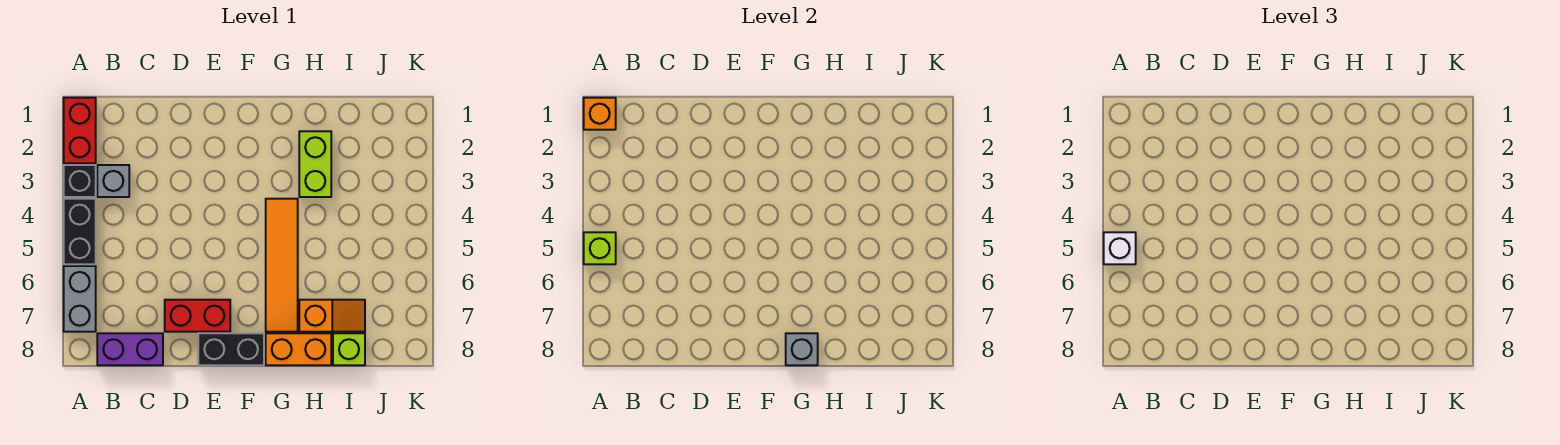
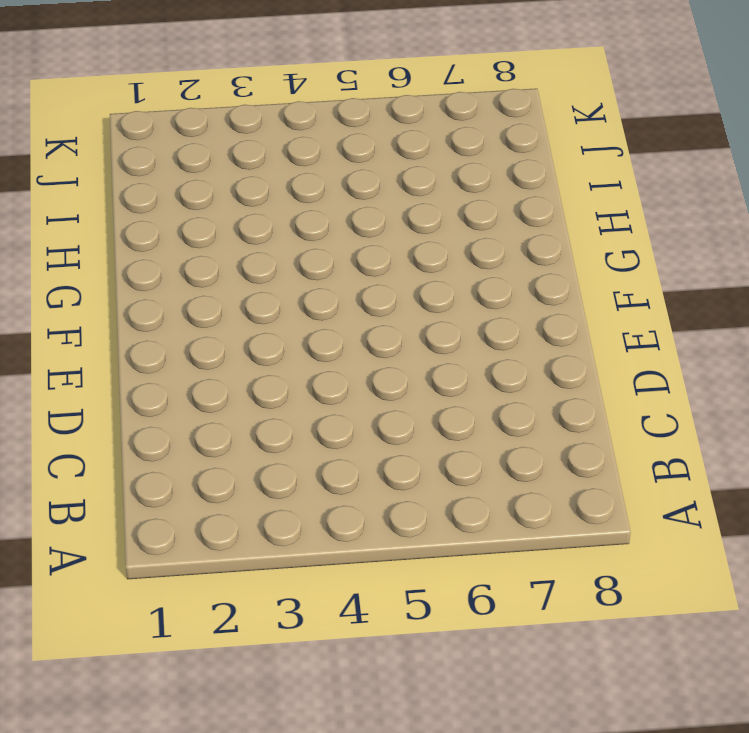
none -> red brick A1:A2 level 1
none -> black brick A3 level 1
none -> black brick A4:A5 level 1

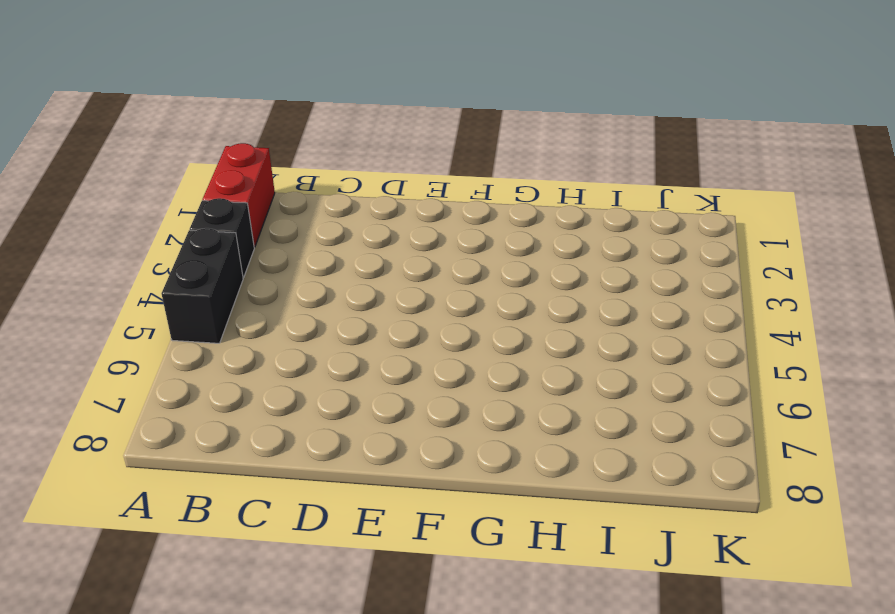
none -> grey brick A6:A7 level 1
none -> grey brick B3 level 1
none -> purple brick B8:C8 level 1

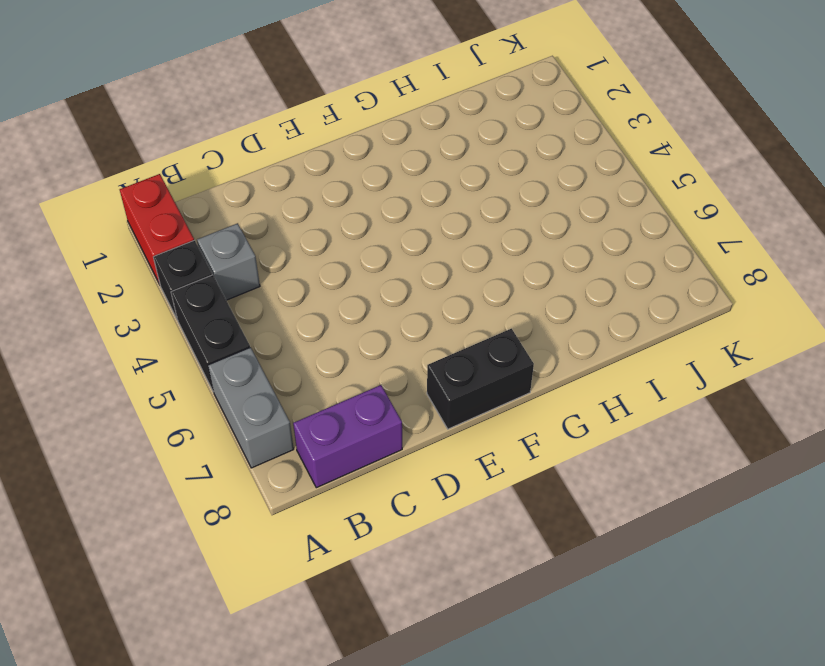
none -> red brick D7:E7 level 1
none -> orange tile G4:G7 level 1
none -> orange brick G8:H8 level 1

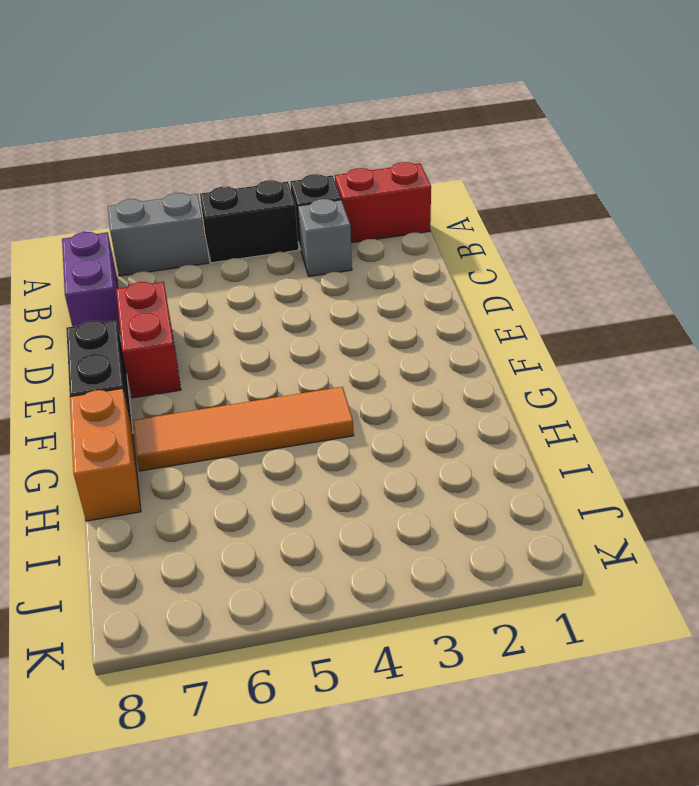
none -> lime brick H2:H3 level 1
none -> orange slope H7:I7 level 1 top H
none -> lime brick I8 level 1

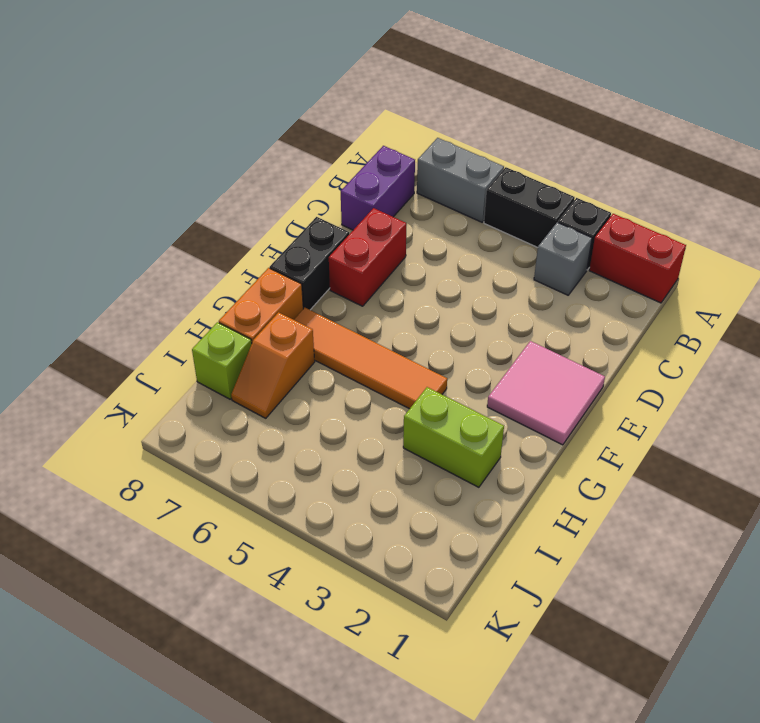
pink tile E1:F2 level 1 -> none
none -> orange brick A1 level 2
none -> lime brick A5 level 2
none -> grey brick G8 level 2

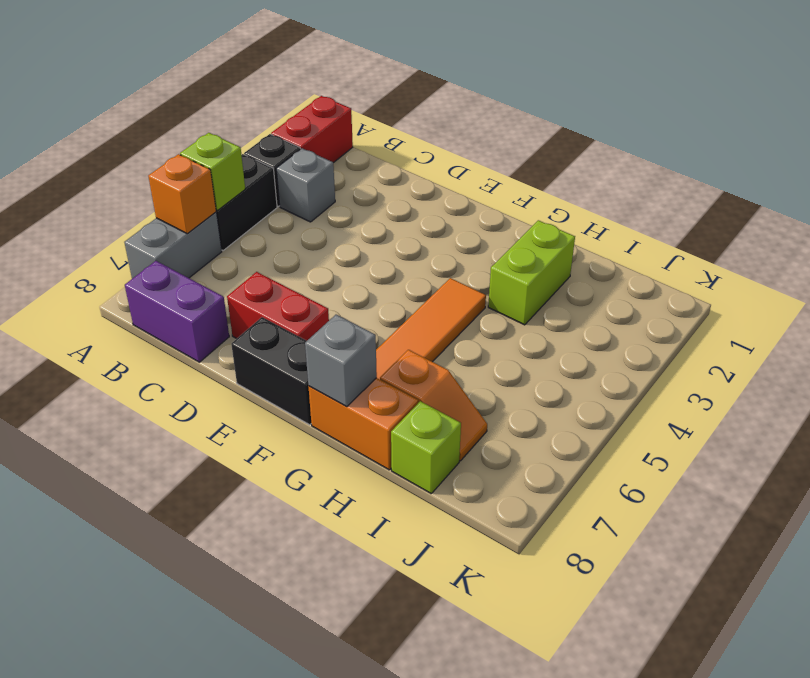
orange brick A6 level 2 -> orange brick A1 level 2
none -> white brick A5 level 3

